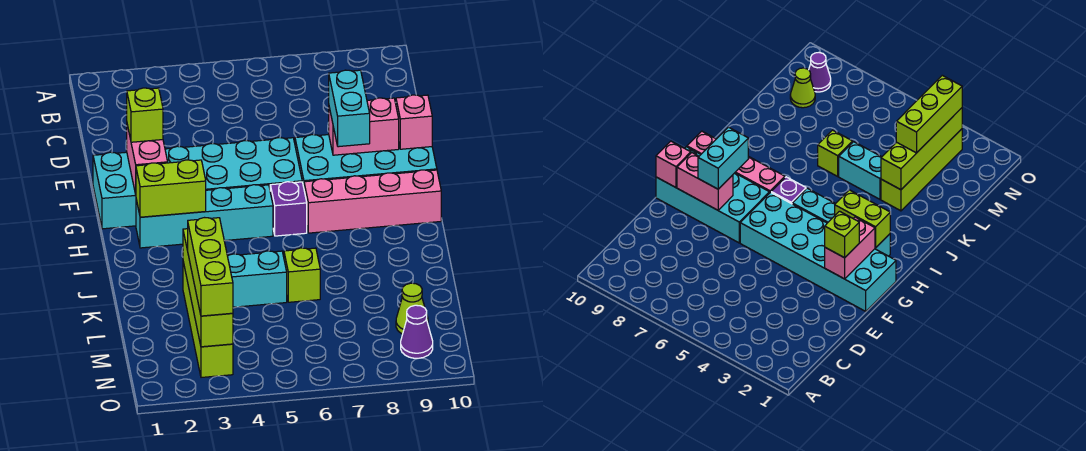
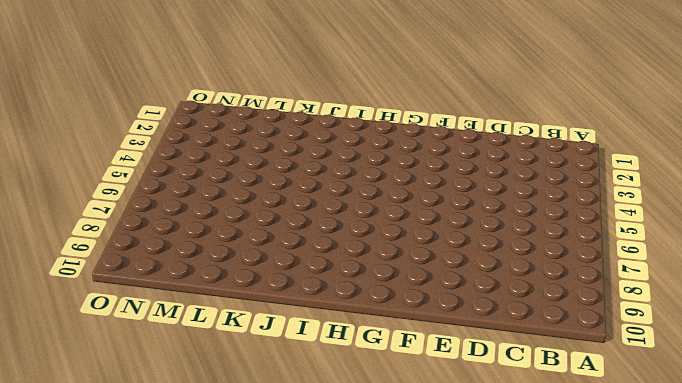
none -> cyan brick F1:G6 level 1
none -> cyan brick F7:G10 level 1
none -> cyan brick H2:H5 level 1

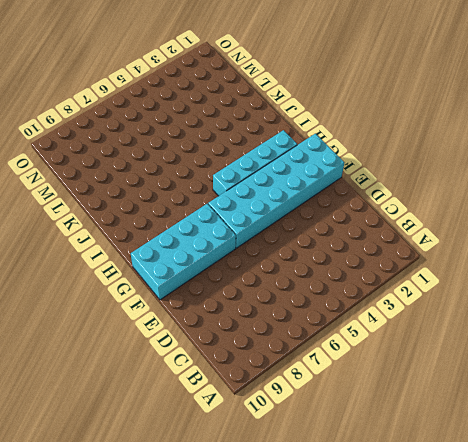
none -> purple brick H6 level 1
none -> pink brick H7:H10 level 1
none -> lime brick K3:N3 level 1

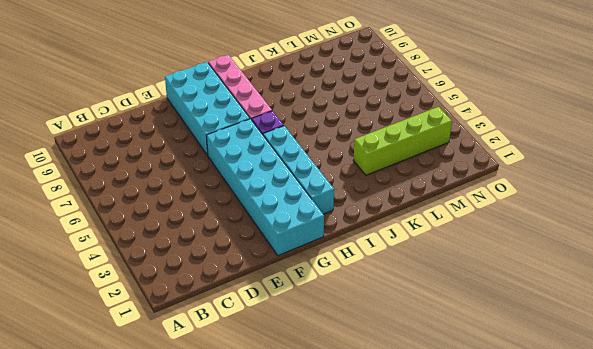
none -> cyan brick K4:K5 level 1
none -> lime brick K6 level 1
none -> lime cone M9 level 1

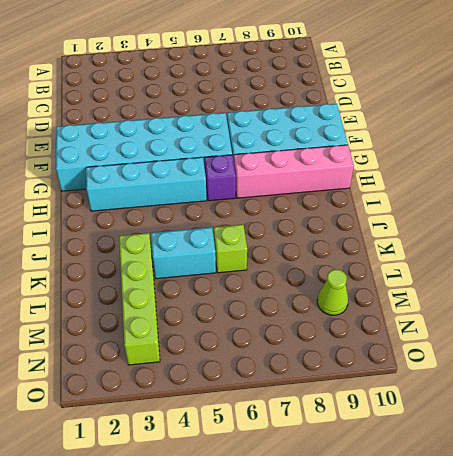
none -> purple cone N9 level 1
none -> pink brick F2:G2 level 2
none -> pink brick F8:F9 level 2

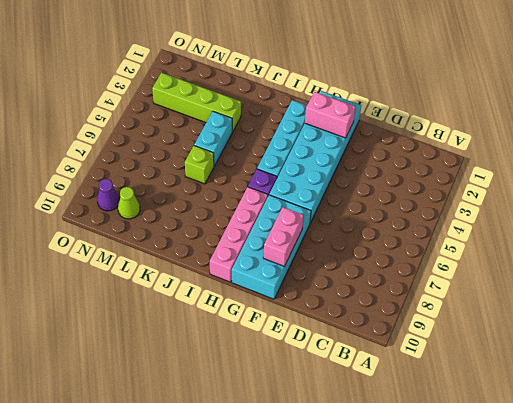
none -> pink brick F10 level 2
none -> lime brick H2:H3 level 2
none -> lime brick K3:N3 level 2

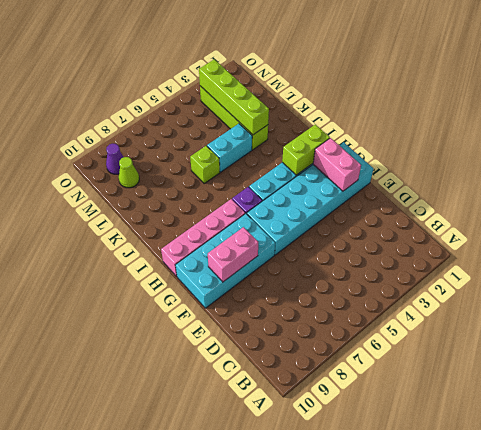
none -> pink brick F10 level 2
none -> lime brick F2 level 3
none -> cyan brick F8:G8 level 3

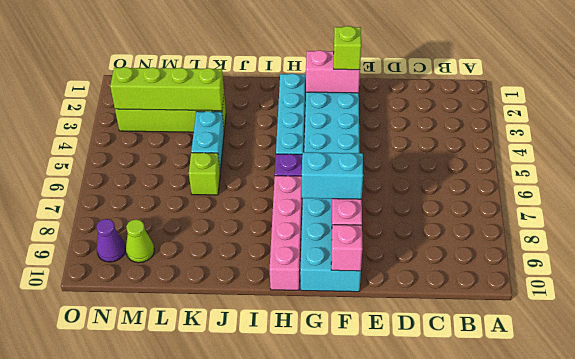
none -> lime brick H2:H3 level 2
none -> lime brick L3:N3 level 3

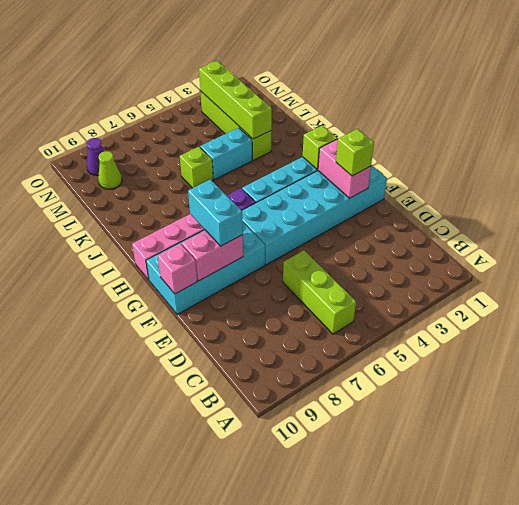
lime brick B6:D6 level 1 -> lime brick L3:N3 level 3
lime brick H2 level 2 -> lime brick H2:H3 level 2

